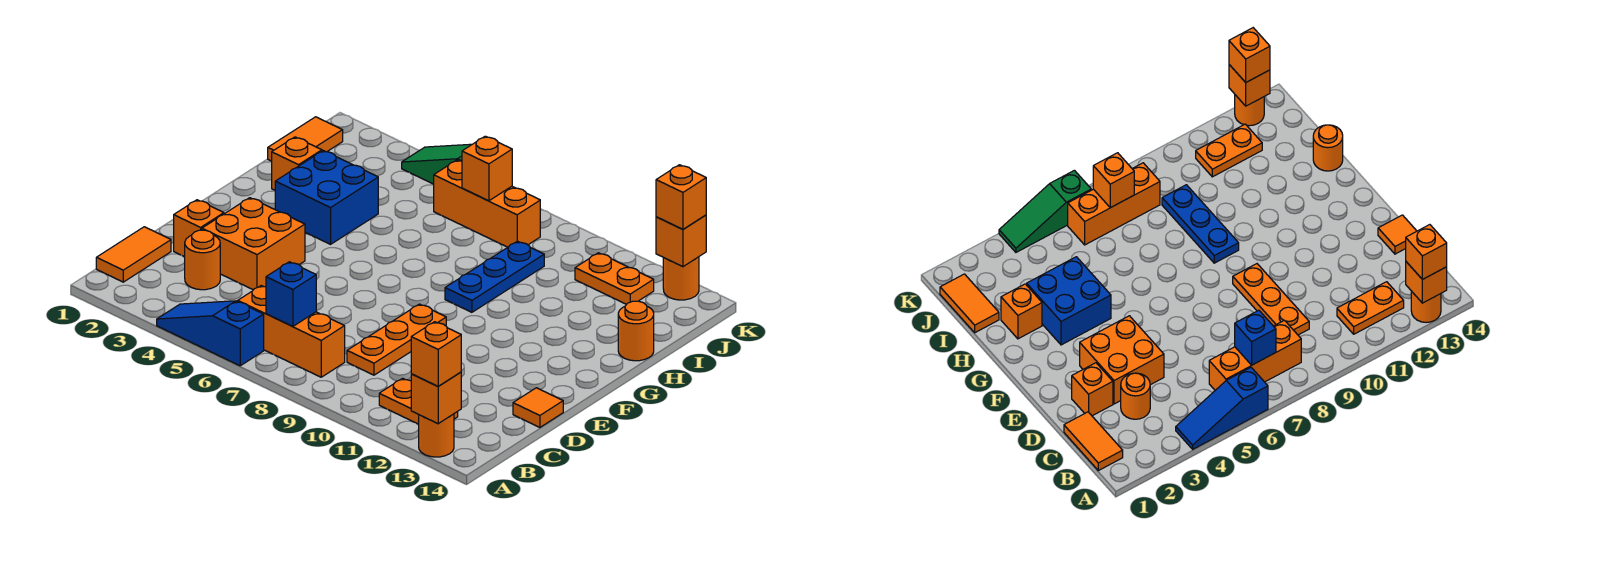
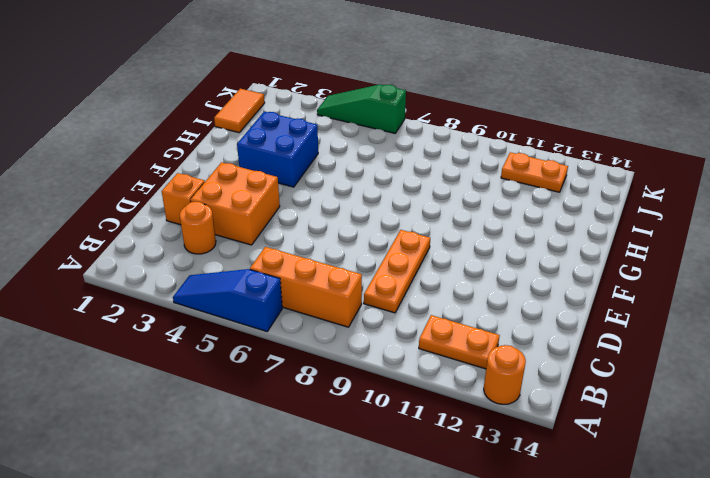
none -> orange tile B1:C1 level 1
none -> orange tile D14 level 1
none -> blue plate G9:I9 level 1

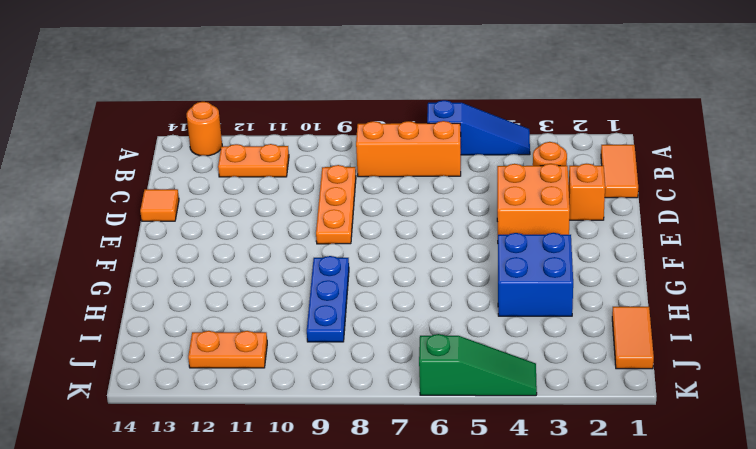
none -> orange brick H2 level 1
none -> orange round brick H14 level 1
none -> orange brick J6:J8 level 1

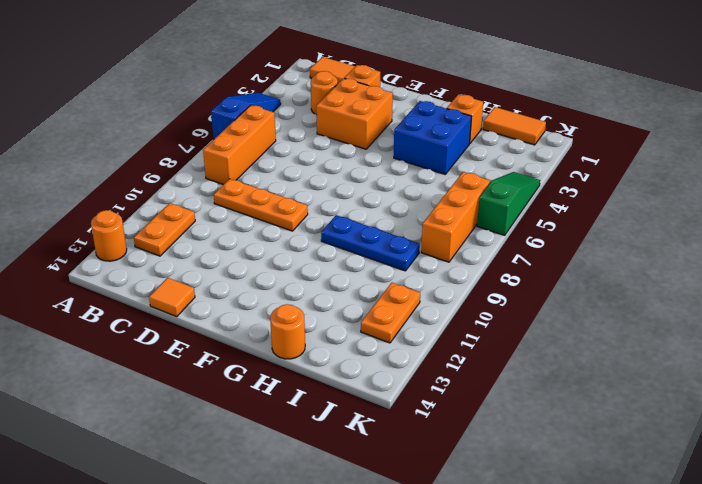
none -> orange round brick K13 level 1
none -> orange brick A13 level 2
none -> blue brick B7 level 2

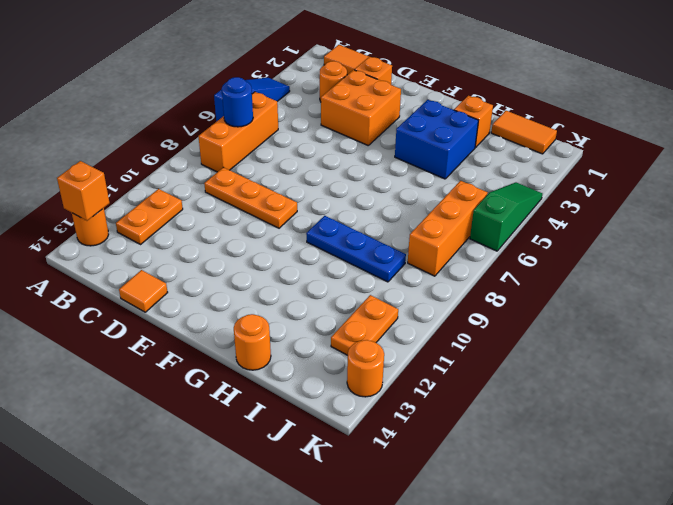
blue round brick B7 level 2 -> blue brick B7 level 2
none -> orange brick J7 level 2
none -> orange brick K13 level 2
none -> orange brick A13 level 3

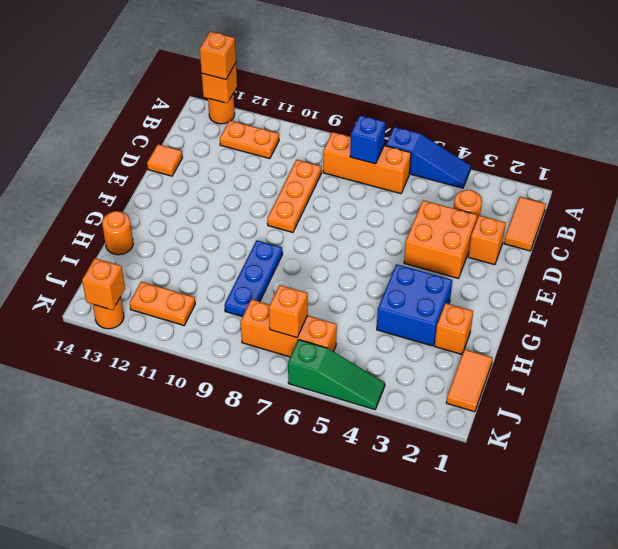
none -> orange brick K13 level 3

